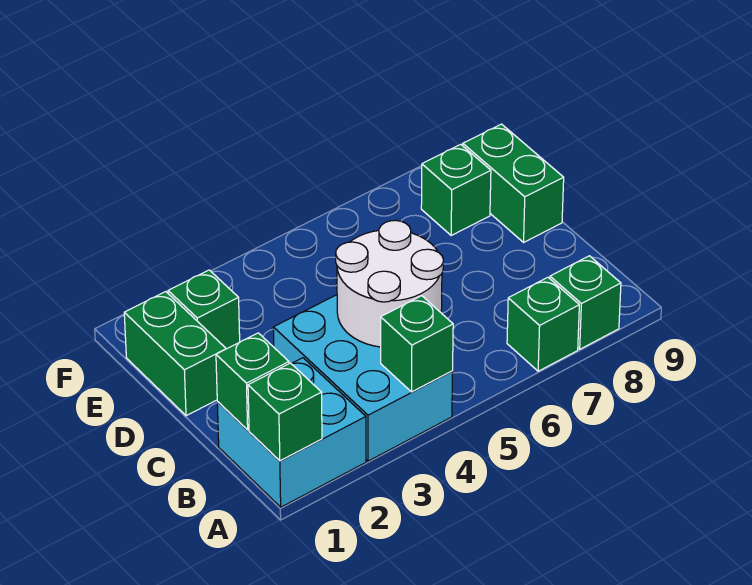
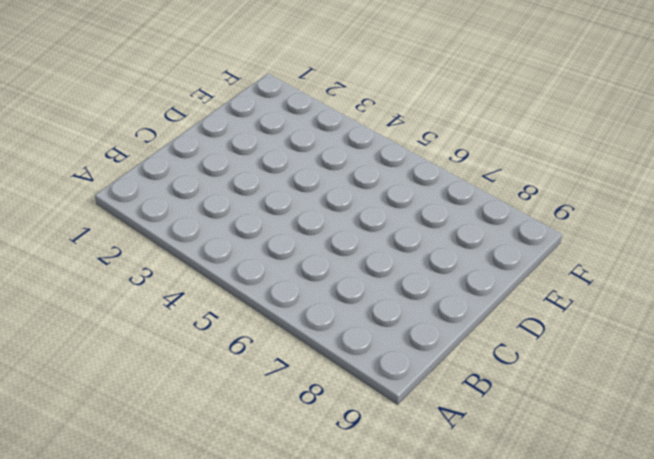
none -> cyan brick A1:B2 level 1
none -> cyan brick A3:C4 level 1
none -> green brick A7 level 1

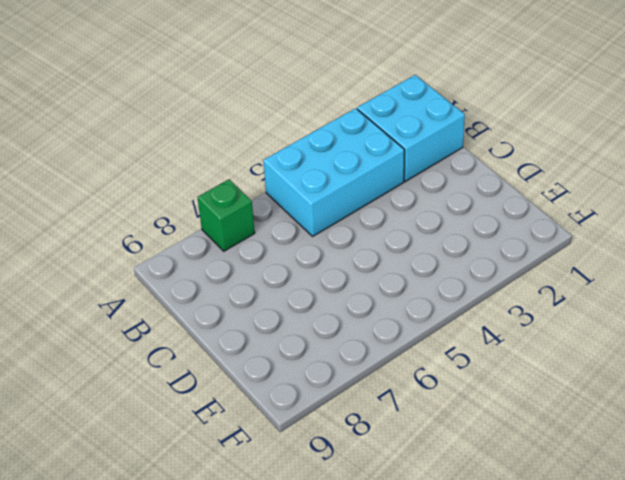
cyan brick A3:B5 level 1 -> cyan brick A3:C4 level 1
none -> green brick A8 level 1
none -> green brick D1:E1 level 1
none -> green brick D9:E9 level 1

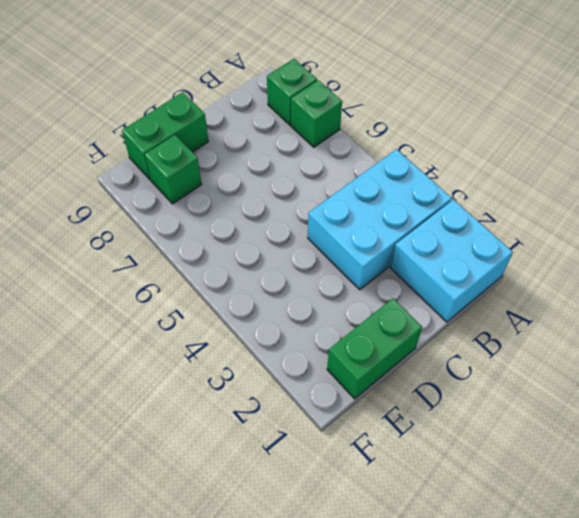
none -> green brick E2 level 1
none -> green brick A1 level 2
none -> green brick A4 level 2

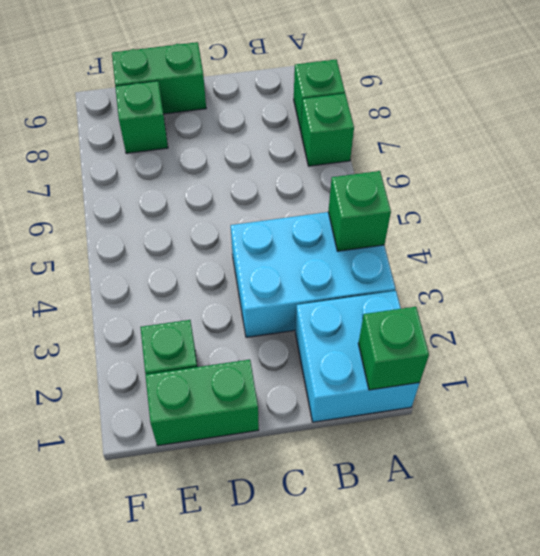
none -> green brick B1 level 2
none -> white round brick B4:C5 level 2

